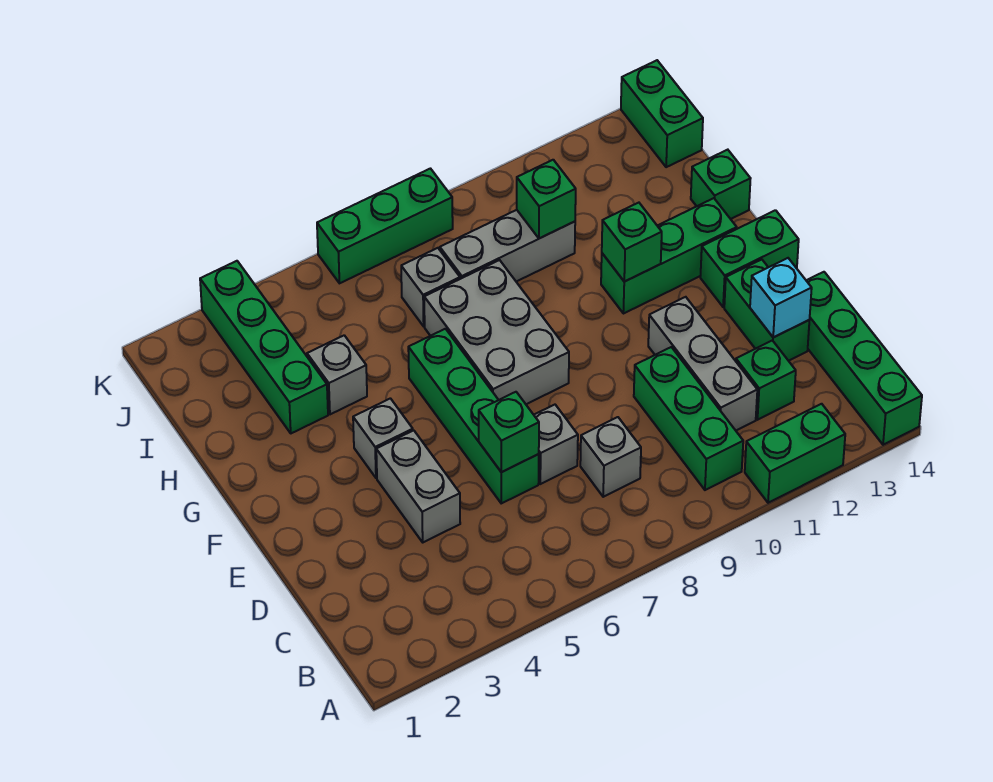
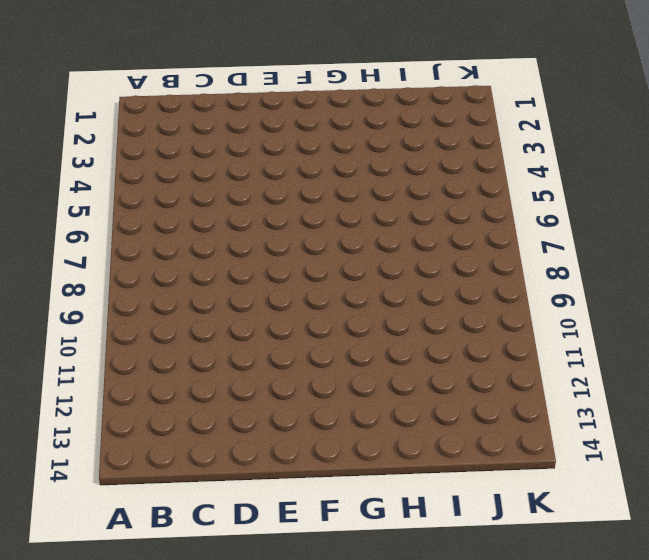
none -> green brick A11:A12 level 1
none -> green brick A14:D14 level 1
none -> green brick B10:D10 level 1

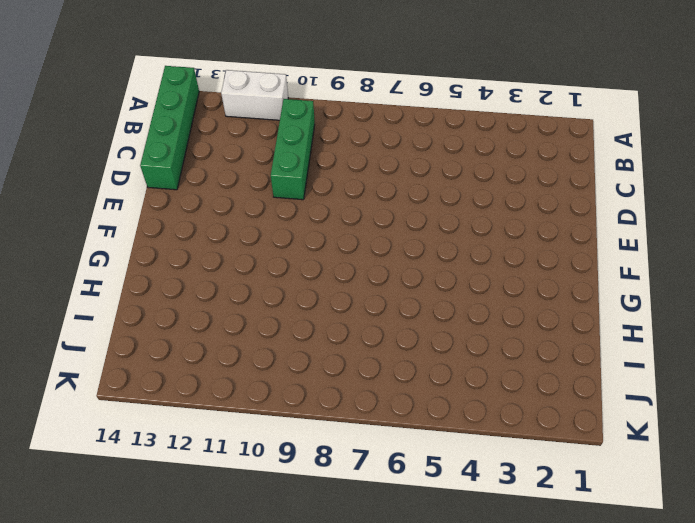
white brick A11:A12 level 1 -> green brick A11:A12 level 1
none -> grey brick C8 level 1
none -> grey brick C11:E11 level 1
none -> green brick C12 level 1

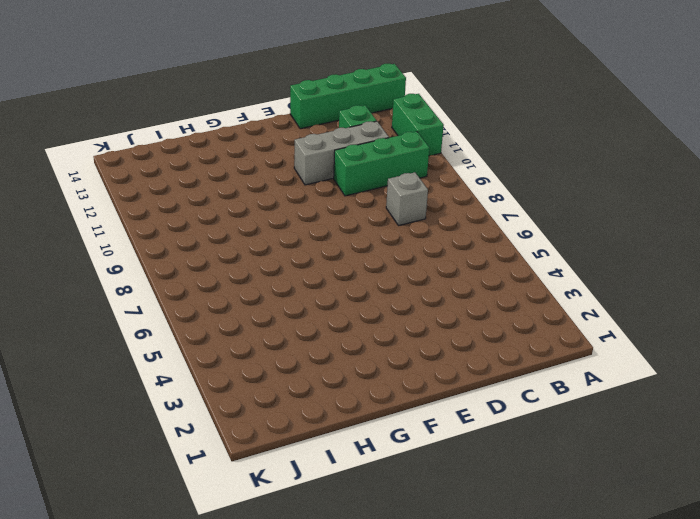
none -> grey brick D4:E4 level 1
none -> green brick D6:G6 level 1
none -> grey brick D7 level 1

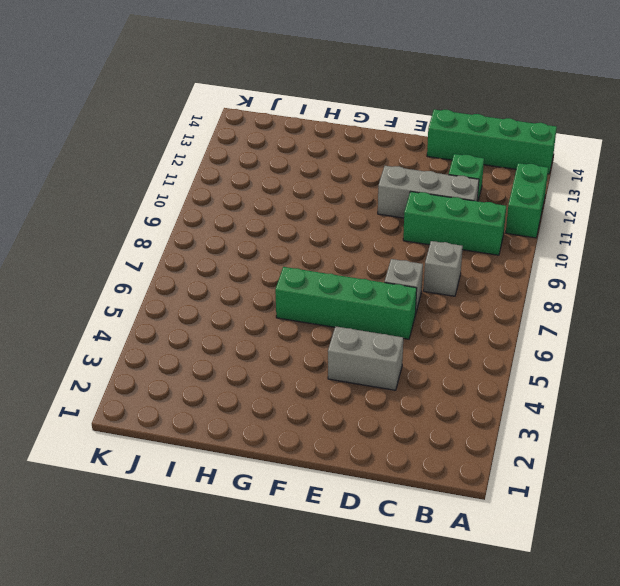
none -> green brick D13:E13 level 1
none -> grey brick F4 level 1
none -> grey brick F7:H8 level 1

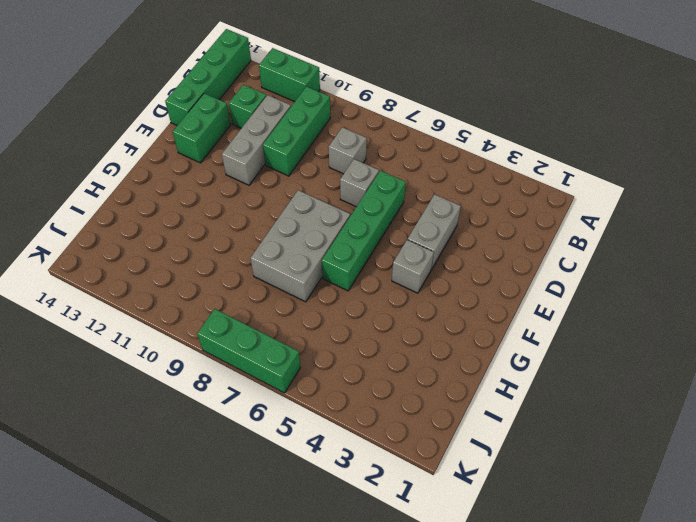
none -> green brick F13:F14 level 1
none -> green brick G11:G13 level 1
none -> green brick H3:K3 level 1

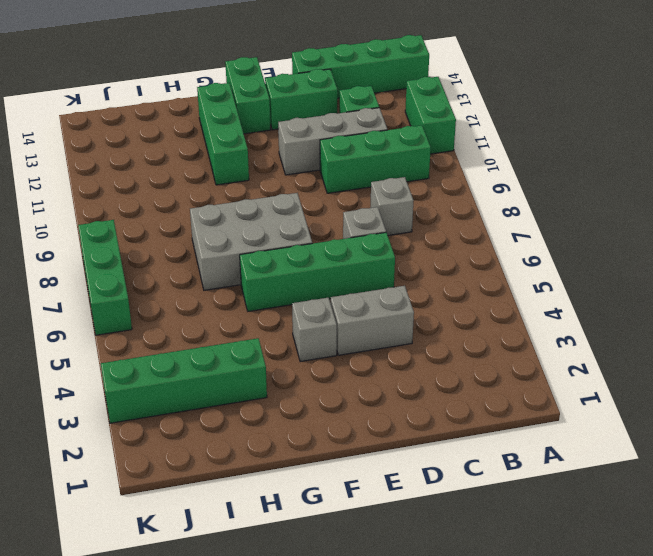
none -> grey brick H4 level 1
none -> green brick H14 level 1
none -> grey brick I7 level 1

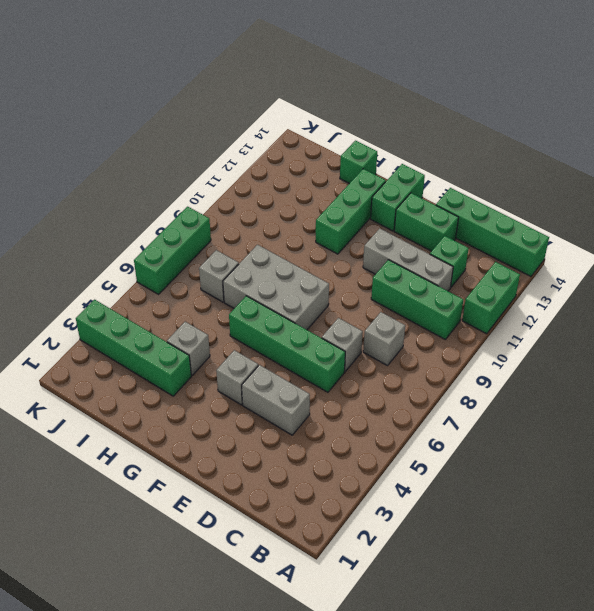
none -> grey brick I8:I10 level 1
none -> green brick J14:K14 level 1
none -> green brick D6 level 2

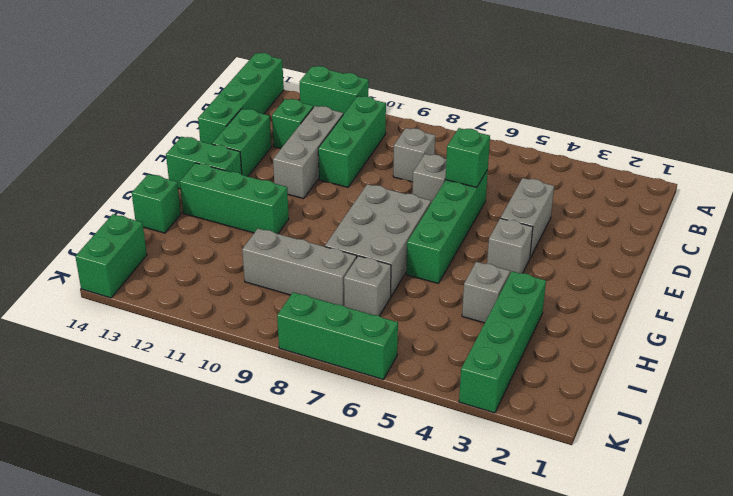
none -> cyan brick D13 level 2
none -> green brick G11 level 2
none -> green brick I10 level 2

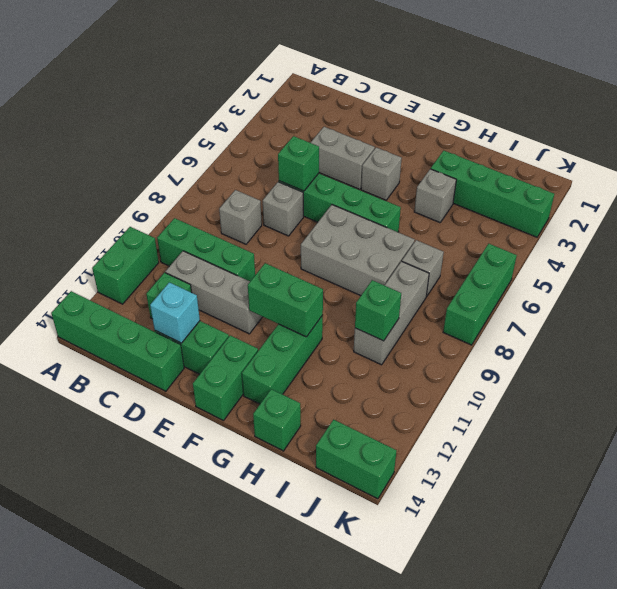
green brick F11:G11 level 2 -> green brick G11 level 2

